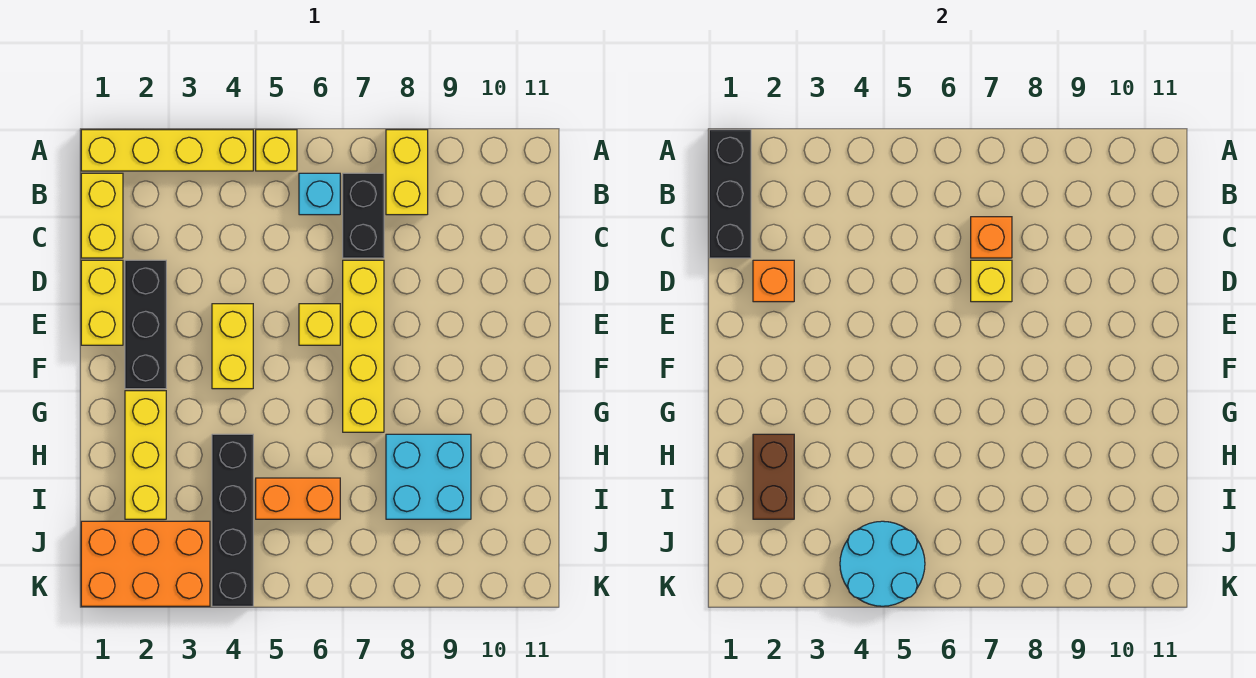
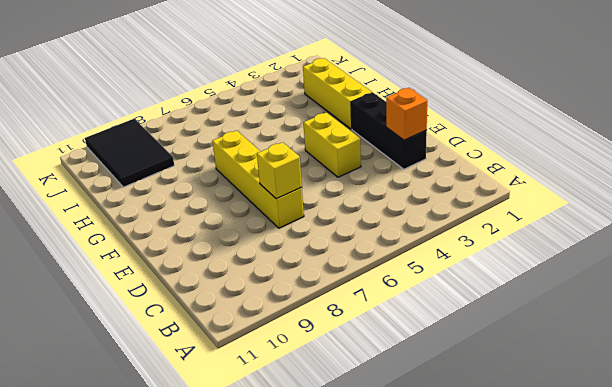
black tile I9:K10 level 1 -> cyan brick H8:I9 level 1
none -> yellow brick A1:A4 level 1
none -> yellow brick A5 level 1
none -> yellow brick A8:B8 level 1

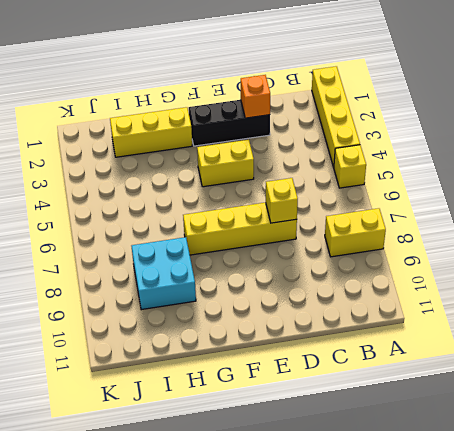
none -> yellow brick B1:C1 level 1
none -> cyan brick B6 level 1
none -> black brick B7:C7 level 1

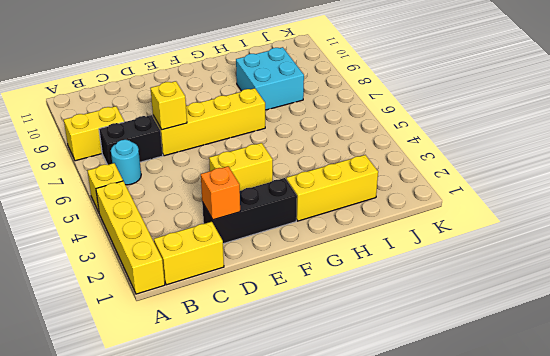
cyan round brick B6 level 1 -> cyan brick B6 level 1
none -> yellow brick D1:E1 level 1
none -> yellow brick E6 level 1
none -> black brick H4:K4 level 1

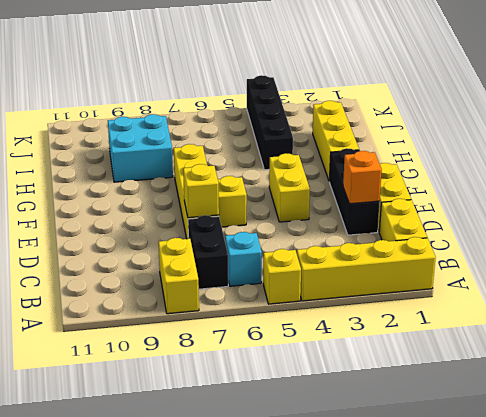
none -> orange brick I5:I6 level 1
none -> orange brick J1:K3 level 1
none -> black brick A1:C1 level 2

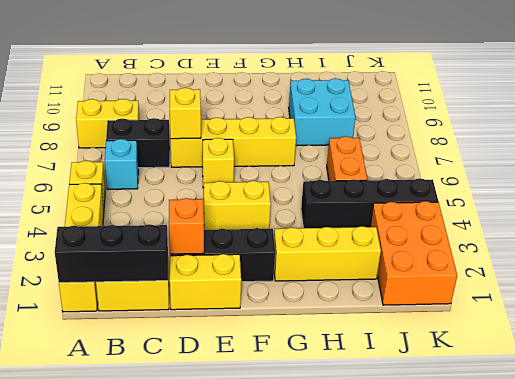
none -> orange brick C7 level 2
none -> brown brick H2:I2 level 2
none -> cyan round brick J4:K5 level 2

